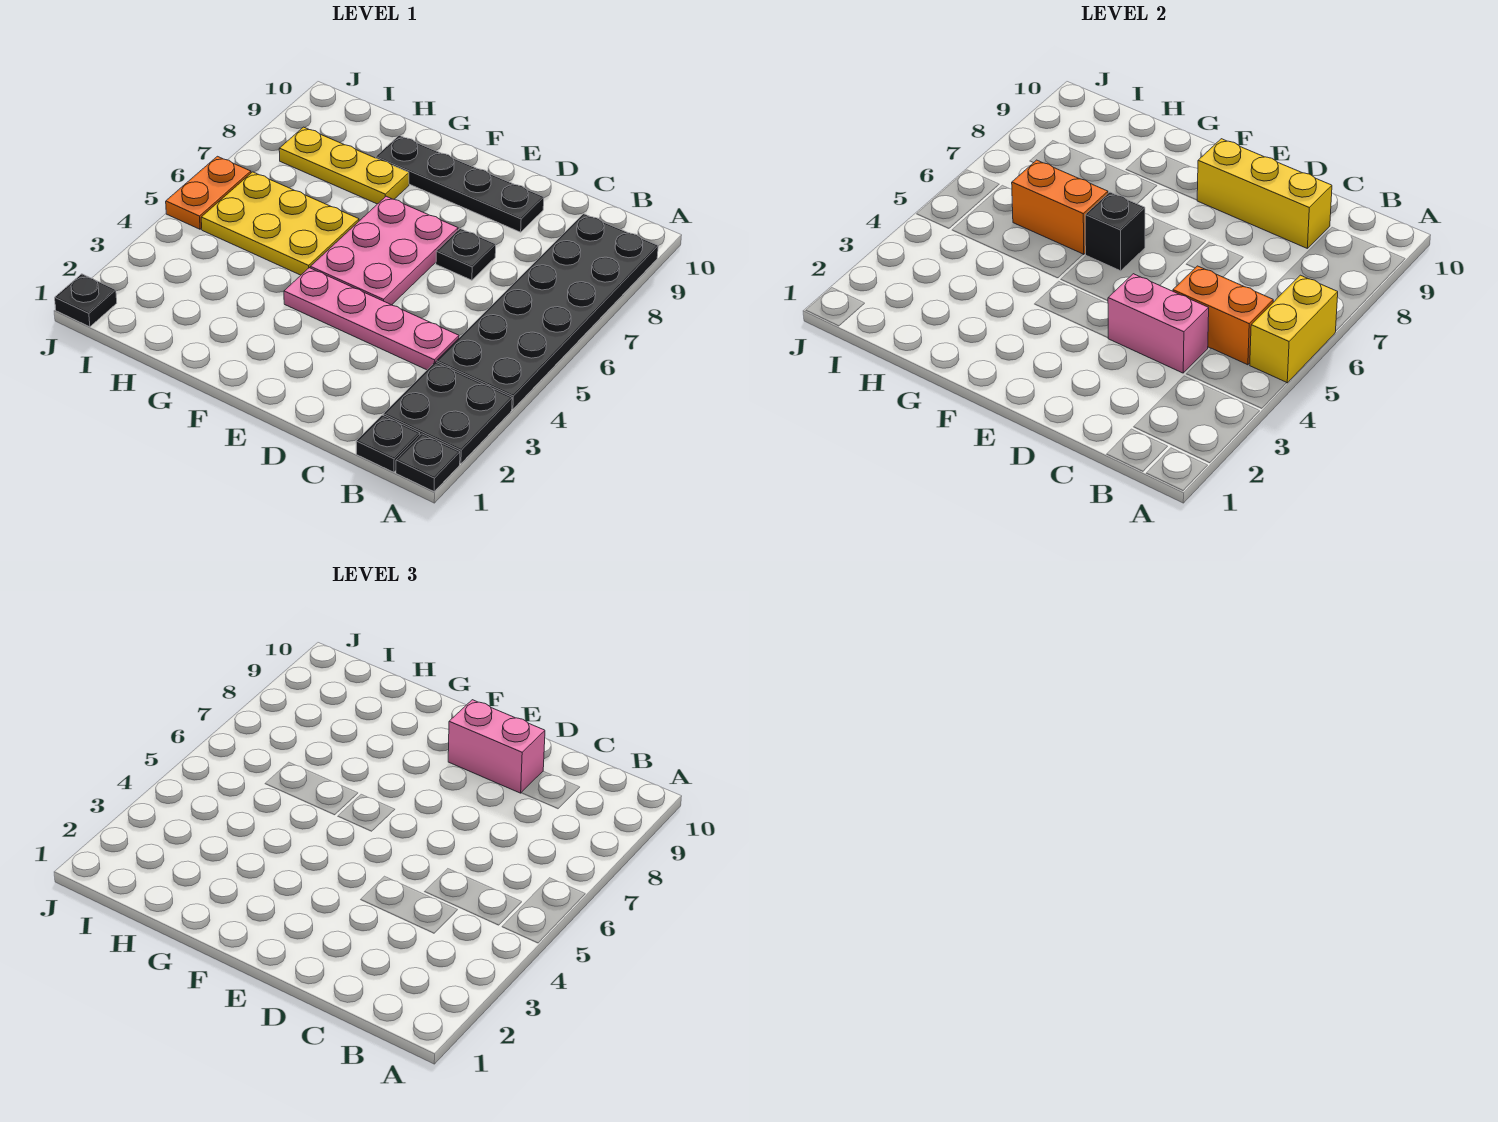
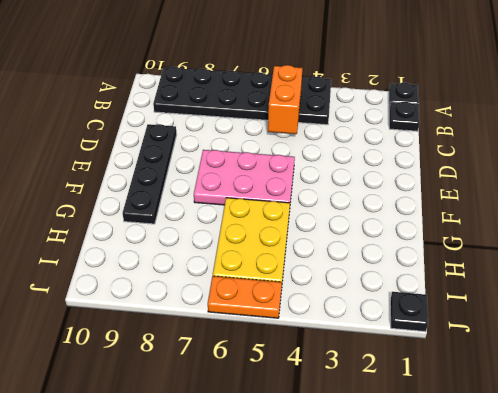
none -> black plate A2:B3 level 1
none -> pink plate C4:F4 level 1
none -> black plate D7 level 1

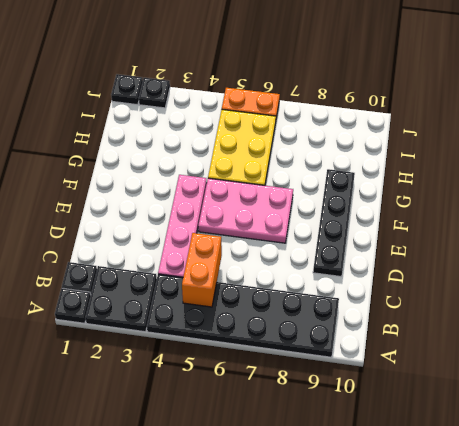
black plate J2 level 1 -> black plate D7 level 1
none -> yellow plate G8:I8 level 1
none -> yellow brick A5:A6 level 2
none -> pink brick C4:D4 level 2

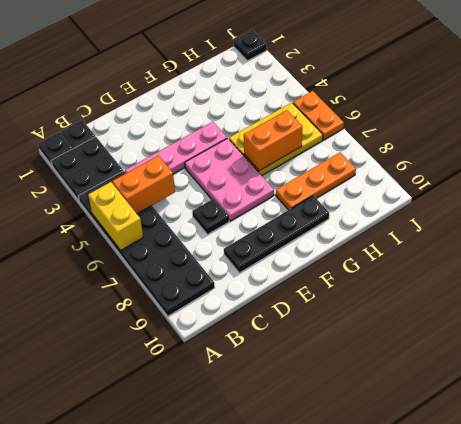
orange plate G8:I8 level 1 -> yellow plate G8:I8 level 1
none -> pink brick C4:D4 level 2
none -> yellow brick C9:E9 level 2
none -> black brick F6 level 2

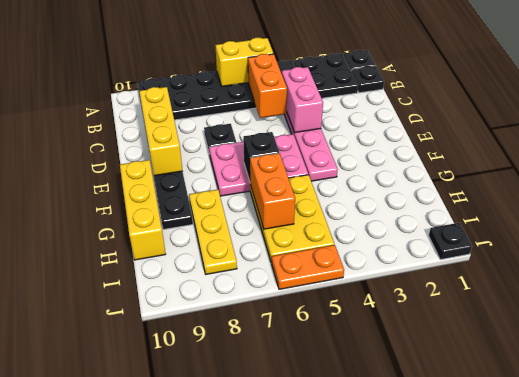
yellow brick F10:H10 level 1 -> none
none -> pink brick D9:E9 level 3

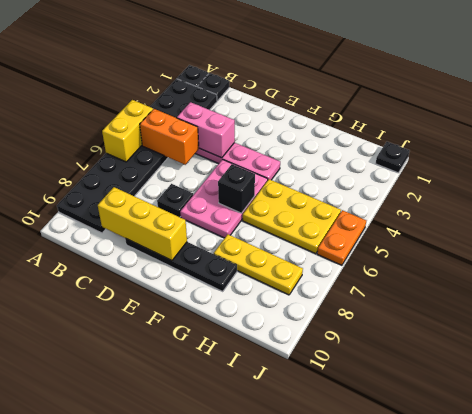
none -> orange brick G6:H6 level 2
none -> pink brick D9:E9 level 3

